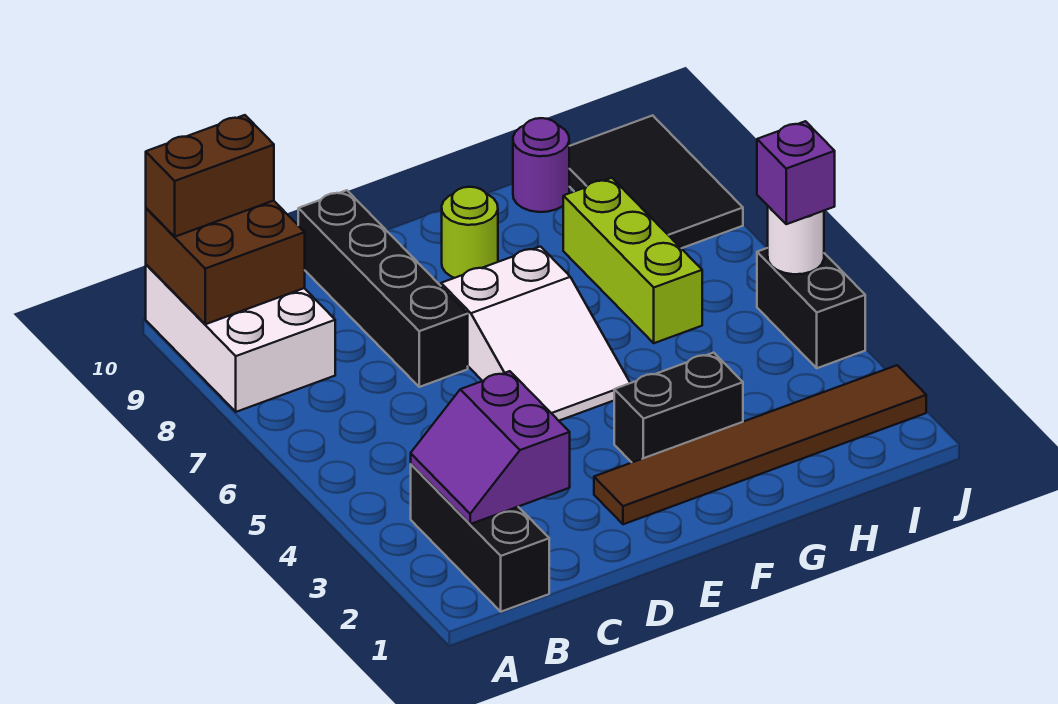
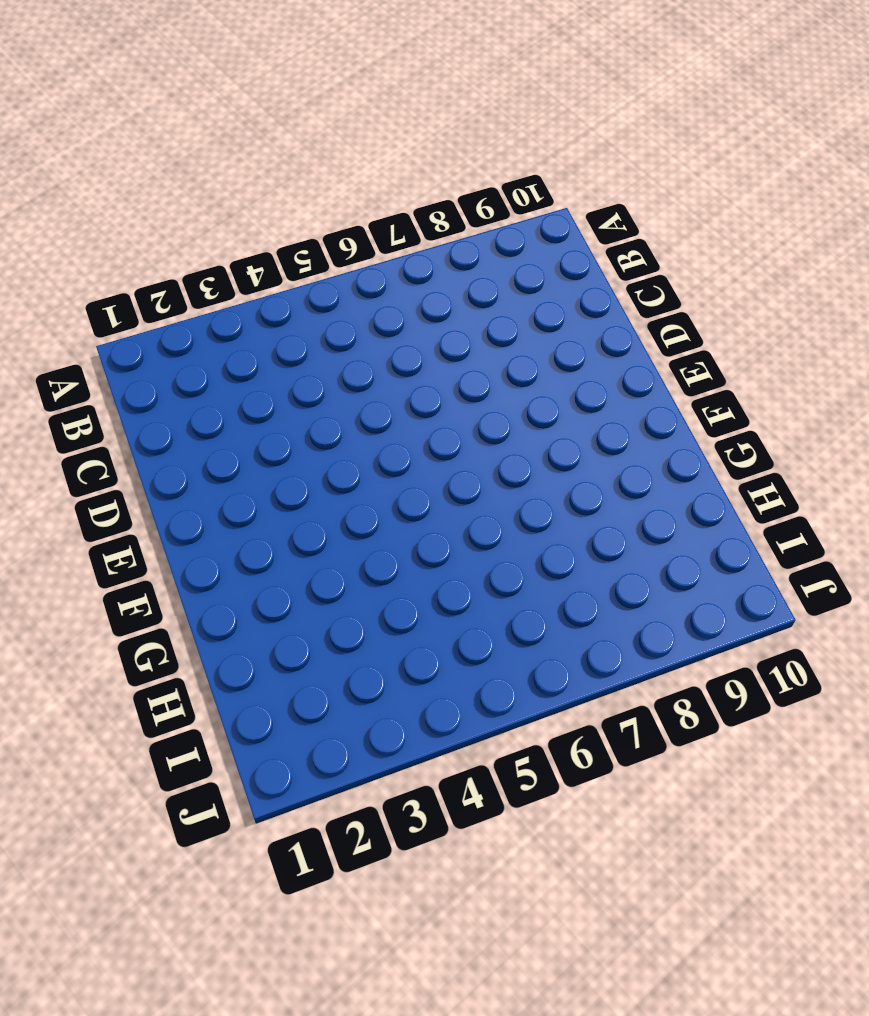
none -> white brick A8:B10 level 1
none -> black brick B1:B3 level 1
none -> black brick D7:D10 level 1

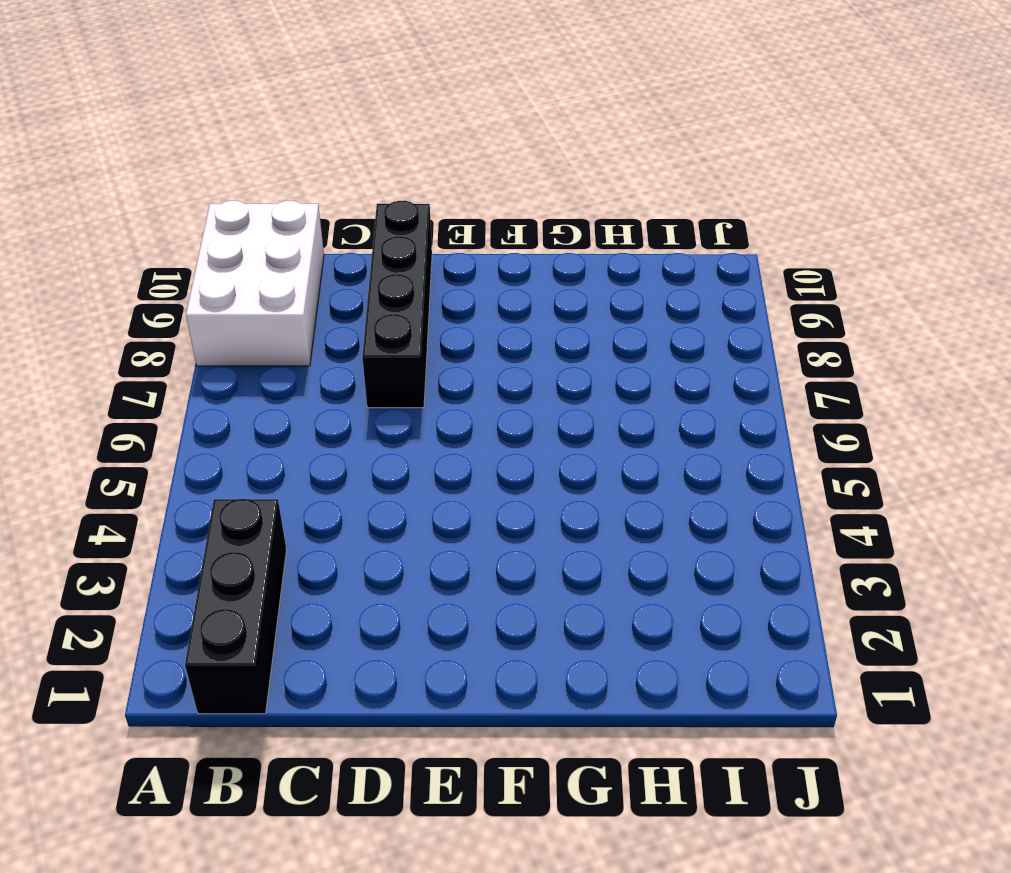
none -> brown tile E2:J2 level 1
none -> white slope E5:F7 level 1 top 7
none -> black brick F3:G3 level 1

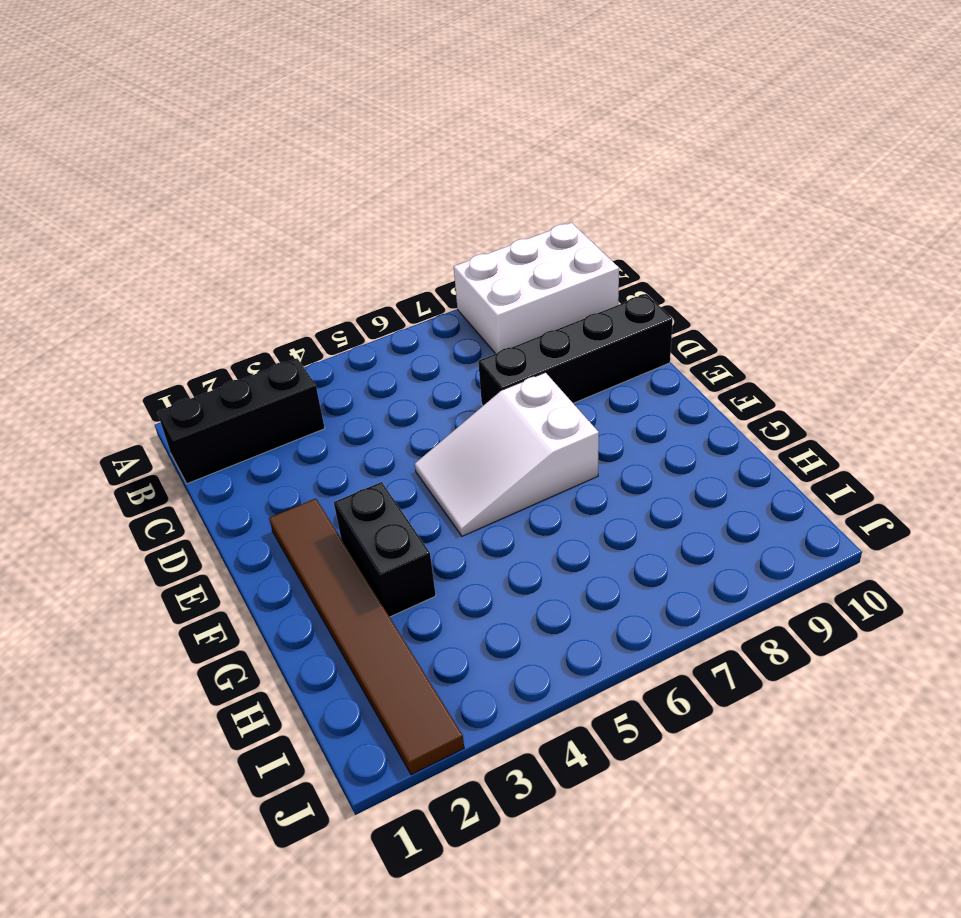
none -> lime round brick F9 level 1
none -> lime brick H6:H8 level 1
none -> purple round brick H10 level 1

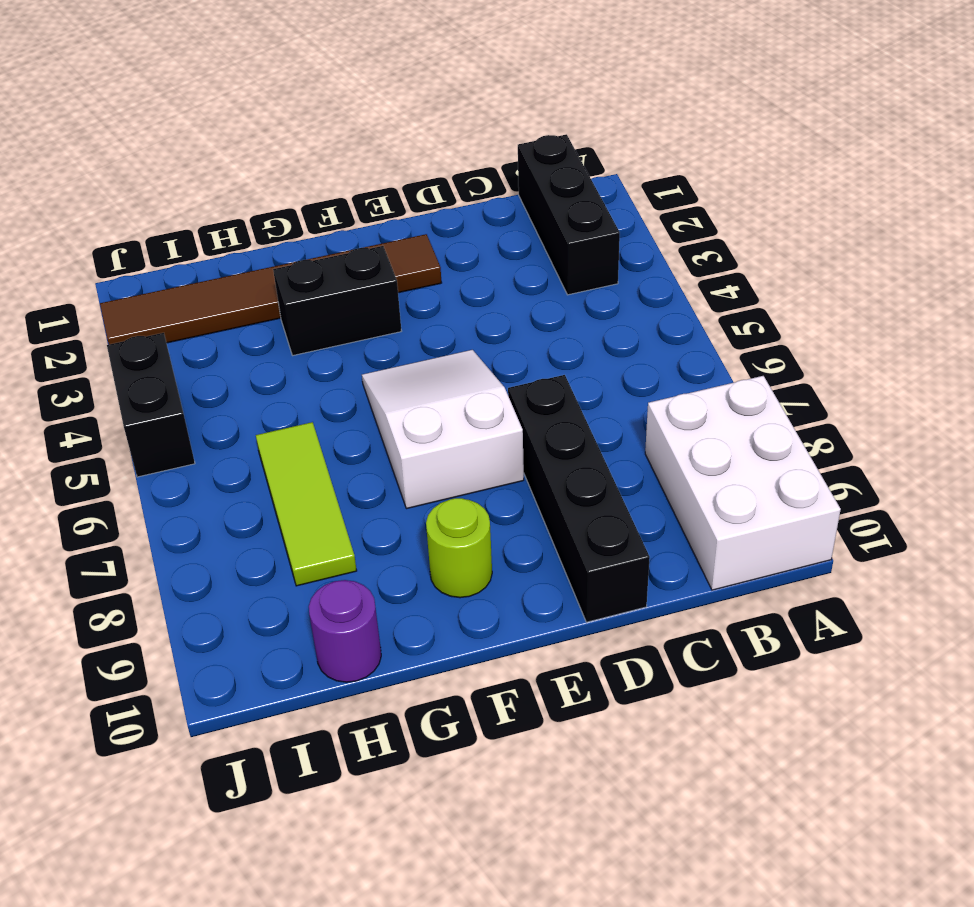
lime tile H6:H8 level 1 -> lime brick H6:H8 level 1
none -> black tile I8:J10 level 1
none -> brown brick A9:B10 level 2
none -> purple slope B2:C3 level 2 top C

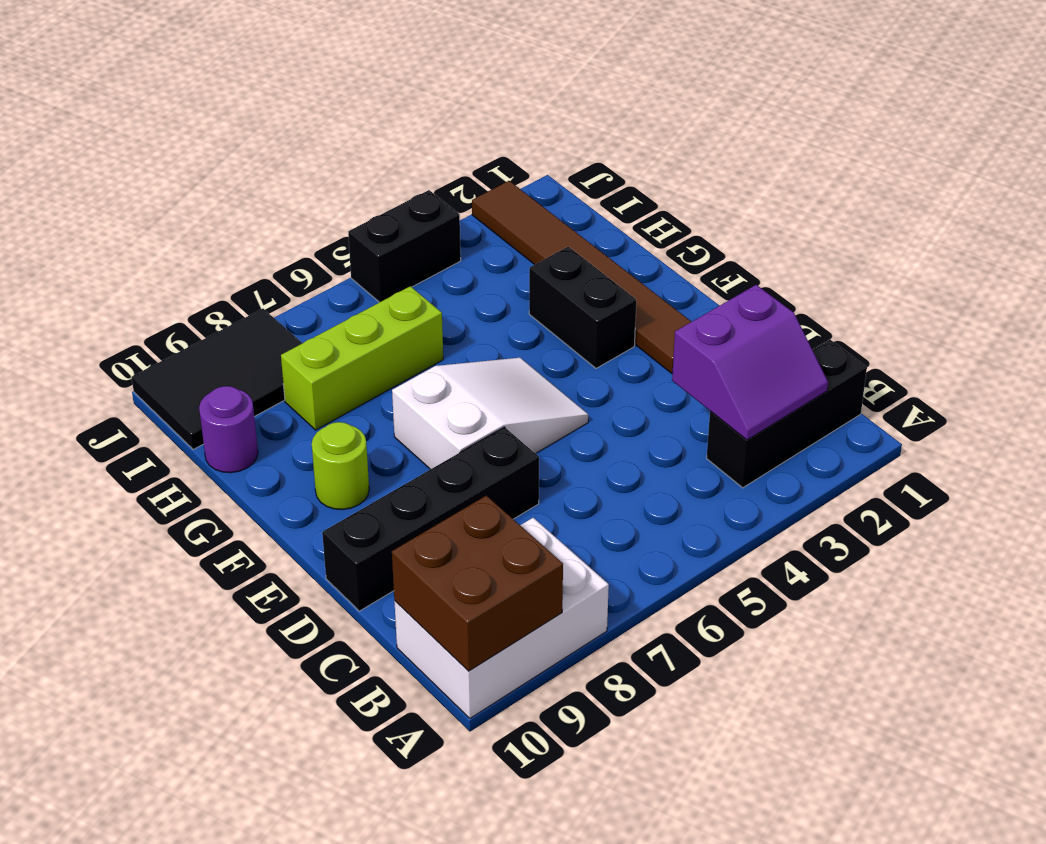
none -> white round brick J5 level 2
none -> brown brick A10:B10 level 3
none -> purple brick J5 level 3

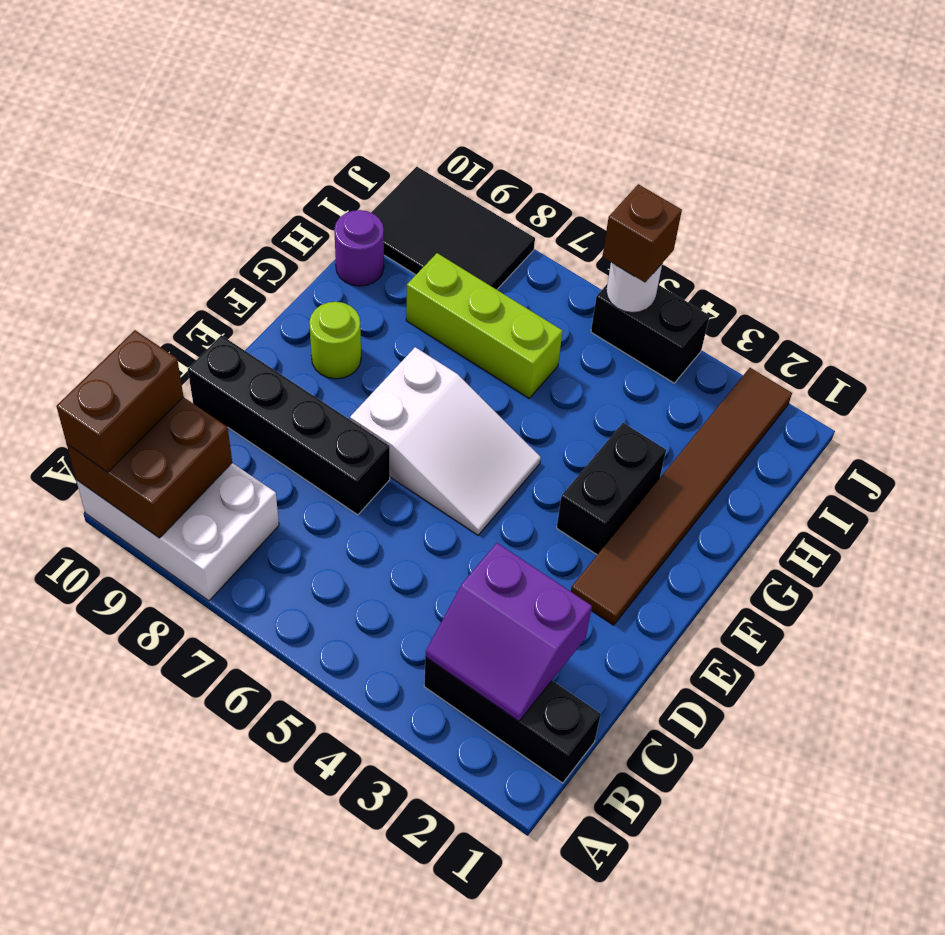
brown brick J5 level 3 -> purple brick J5 level 3

